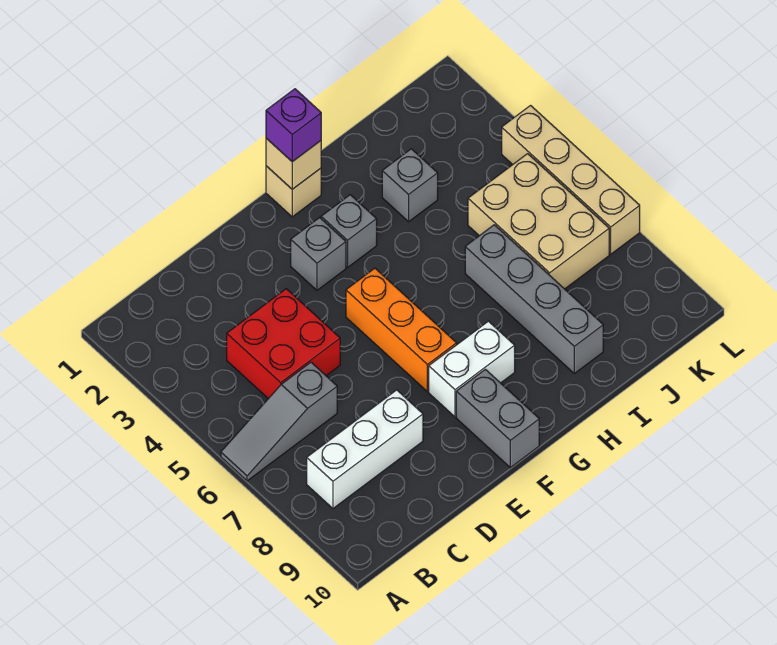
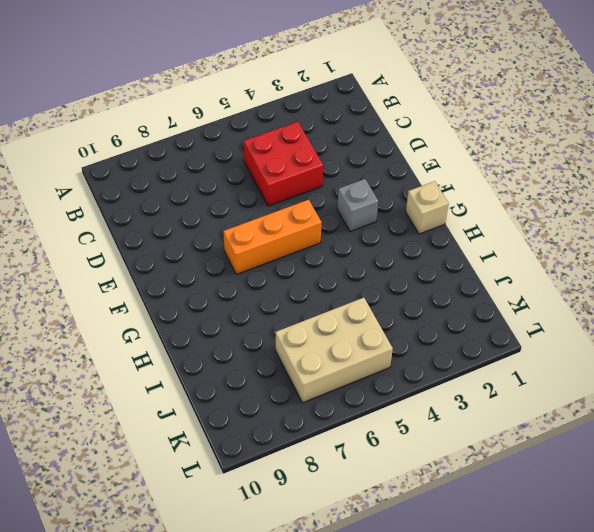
none -> grey slope A6:C6 level 1 top C
none -> white brick B8:D8 level 1
none -> white brick F8:G8 level 1

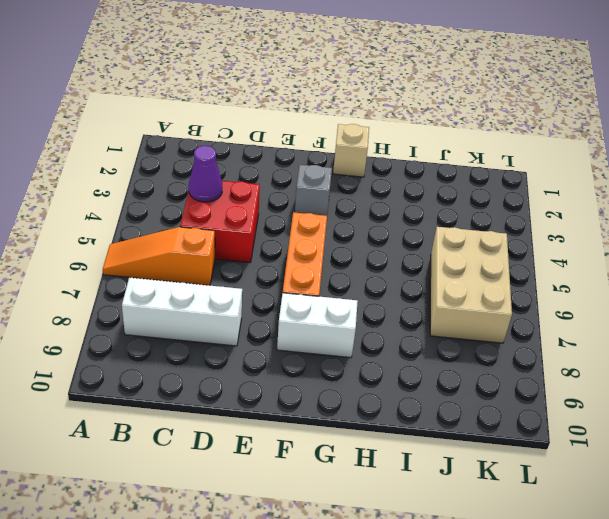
orange slope A6:C6 level 1 top C -> grey slope A6:C6 level 1 top C
purple cone C4 level 2 -> none
none -> grey brick F9:F10 level 1
none -> grey brick G3 level 1
none -> grey brick I3 level 1

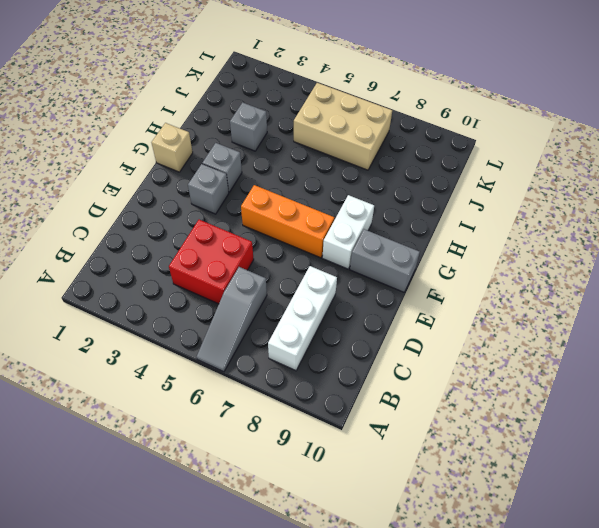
none -> grey brick I6:I9 level 1
none -> tan brick L4:L7 level 1
none -> tan brick G1 level 2

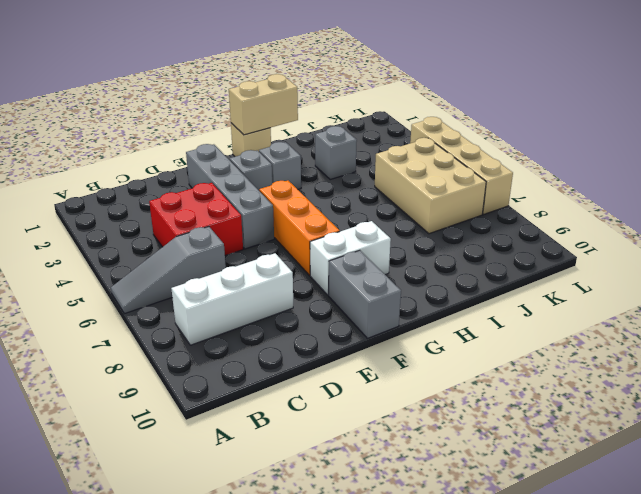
grey brick E2:E5 level 1 -> grey brick I6:I9 level 1
tan brick G1:H1 level 2 -> tan brick G1 level 2
none -> purple brick G1 level 3

